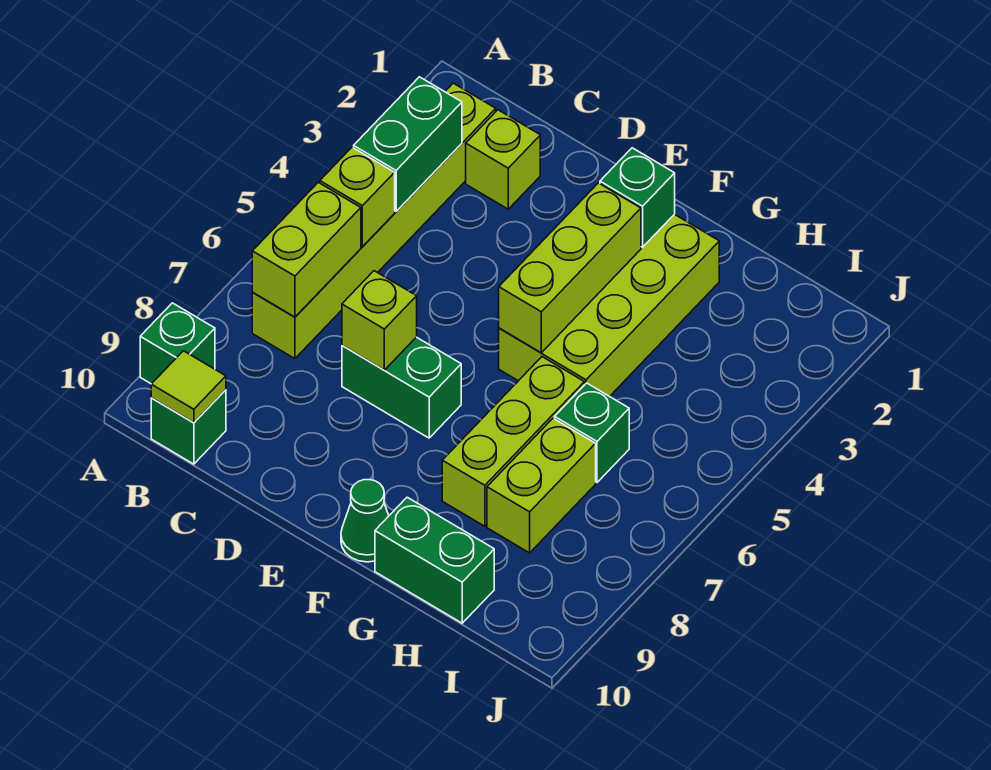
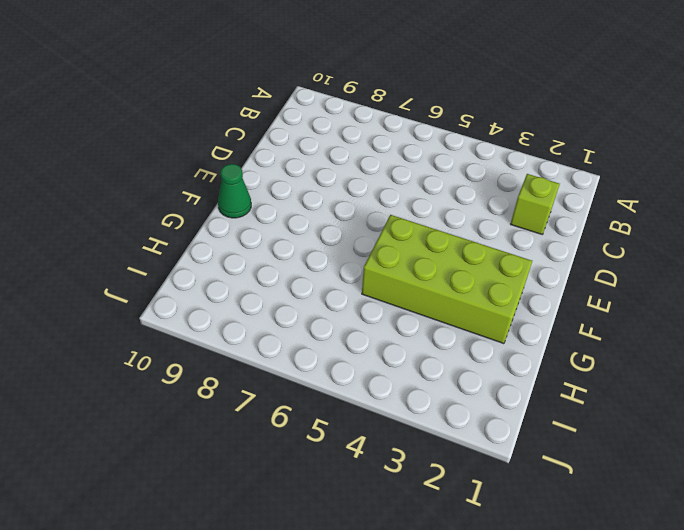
none -> green brick A9 level 1
none -> lime brick B2:B7 level 1
none -> green brick B10 level 1

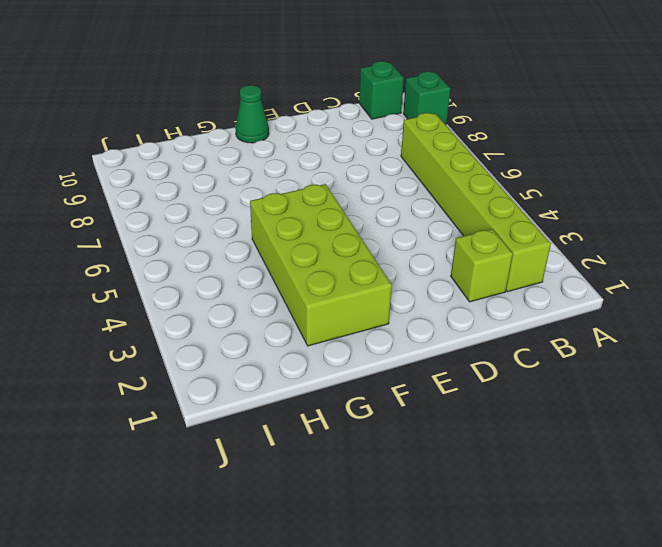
none -> green brick D7:E7 level 1
none -> lime brick G6:G8 level 1
none -> green brick G10:H10 level 1

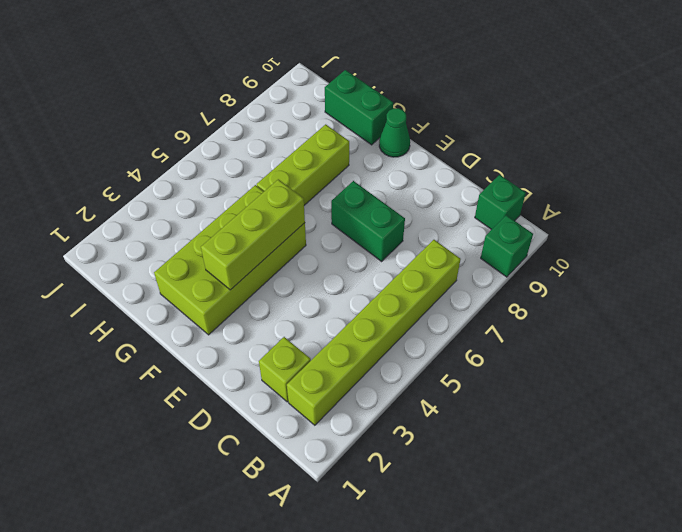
none -> green brick H6 level 1
none -> lime brick H7:H8 level 1
none -> green brick B3:B4 level 2

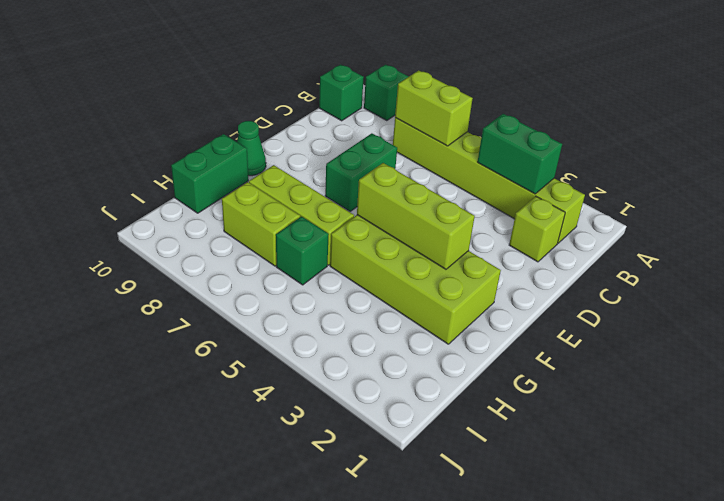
none -> lime brick B5 level 2
none -> lime tile B10 level 2
none -> lime brick D7 level 2

